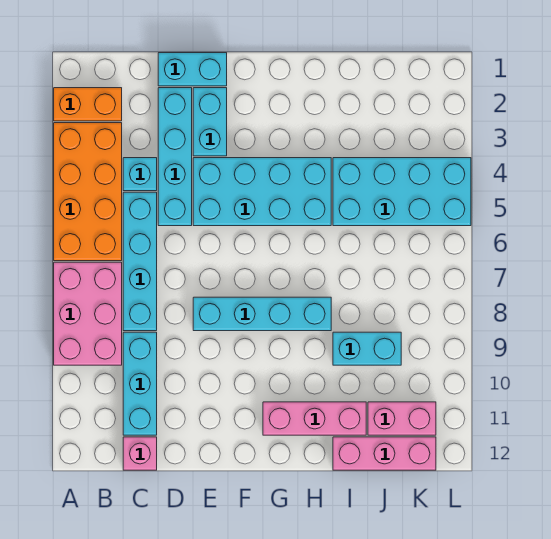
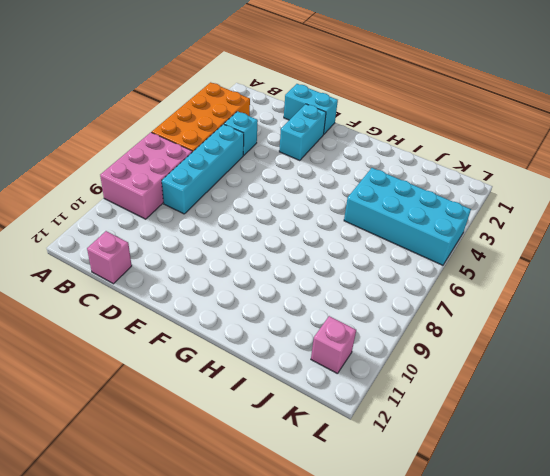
pink brick K11 level 1 -> pink brick J11:K11 level 1
none -> orange brick A2:B2 level 1
none -> cyan brick C9:C11 level 1
none -> cyan brick D2:D5 level 1

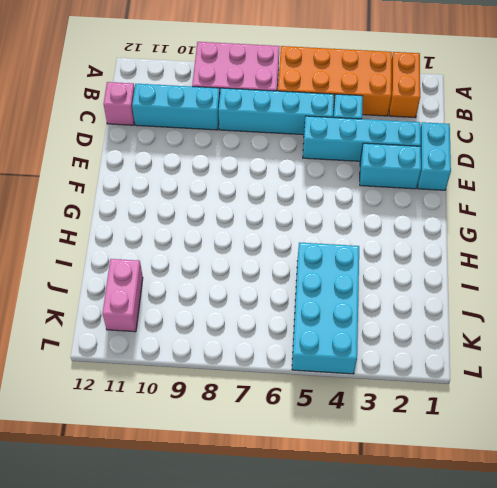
none -> cyan brick E4:H5 level 1
none -> cyan brick E8:H8 level 1
none -> pink brick G11:I11 level 1

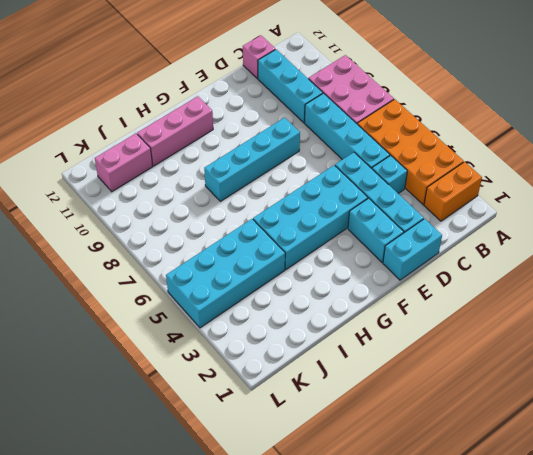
none -> cyan brick I9:J9 level 1
none -> pink brick I12:K12 level 1

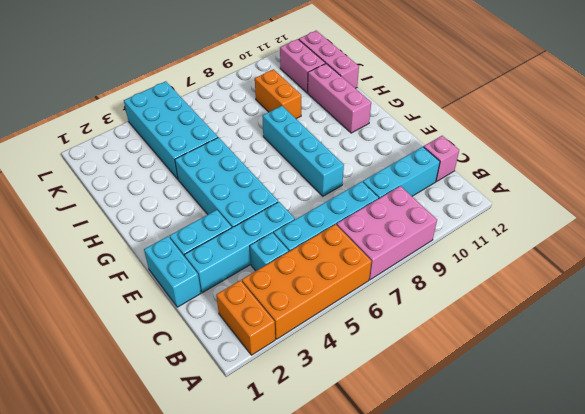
orange brick I9:J9 level 1 -> cyan brick I9:J9 level 1

